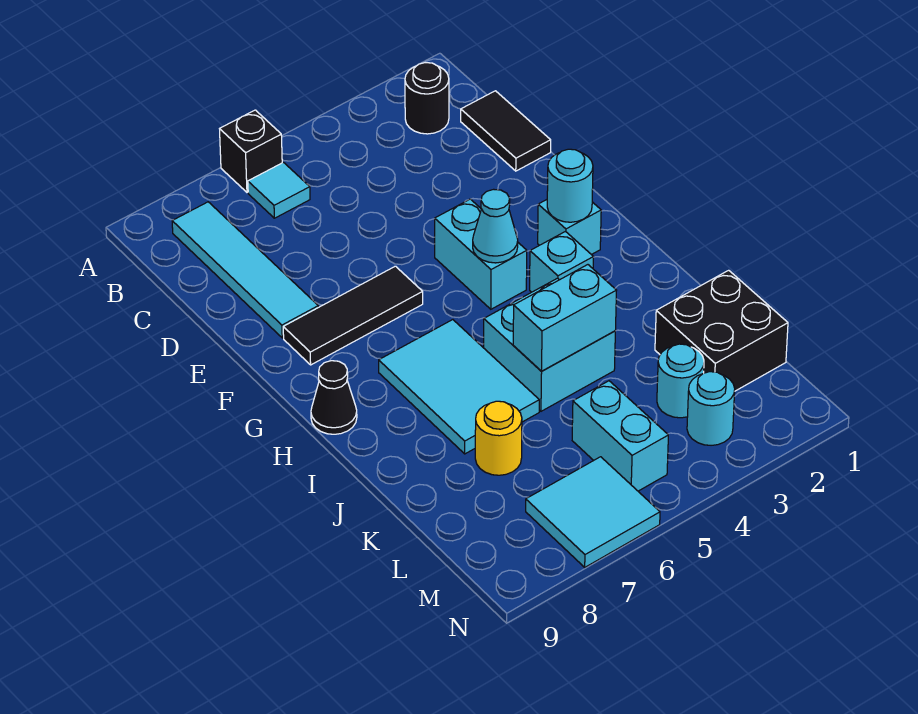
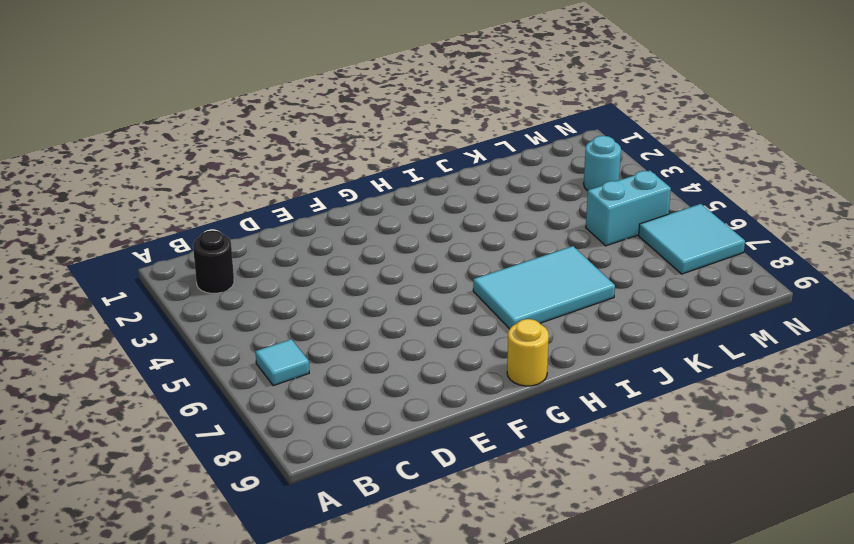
yellow round brick G9 level 1 -> yellow round brick K7 level 1
none -> black brick A6 level 1
none -> cyan tile B8:E8 level 1
none -> black tile C1:D1 level 1

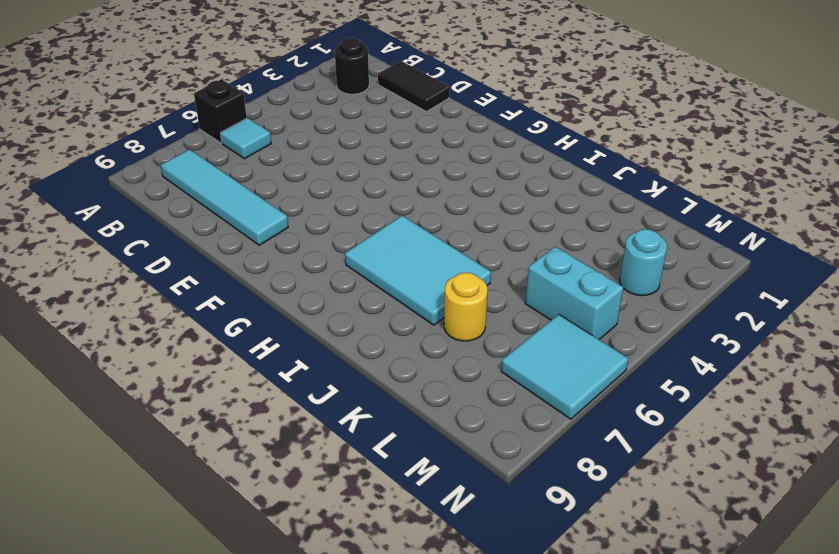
none -> cyan brick F4:G4 level 1
none -> black tile F6:F8 level 1
none -> cyan brick G2 level 1

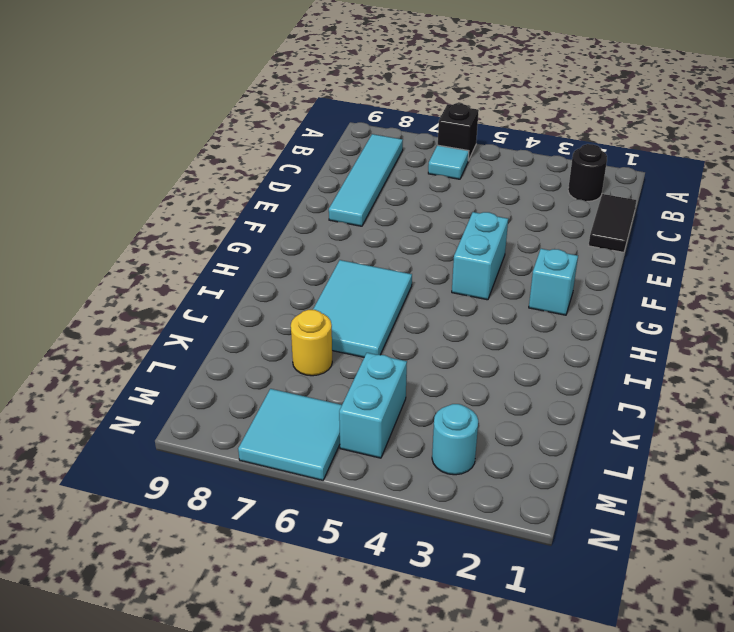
none -> black tile F6:F8 level 1
none -> cyan brick H3 level 1
none -> black cone H9 level 1

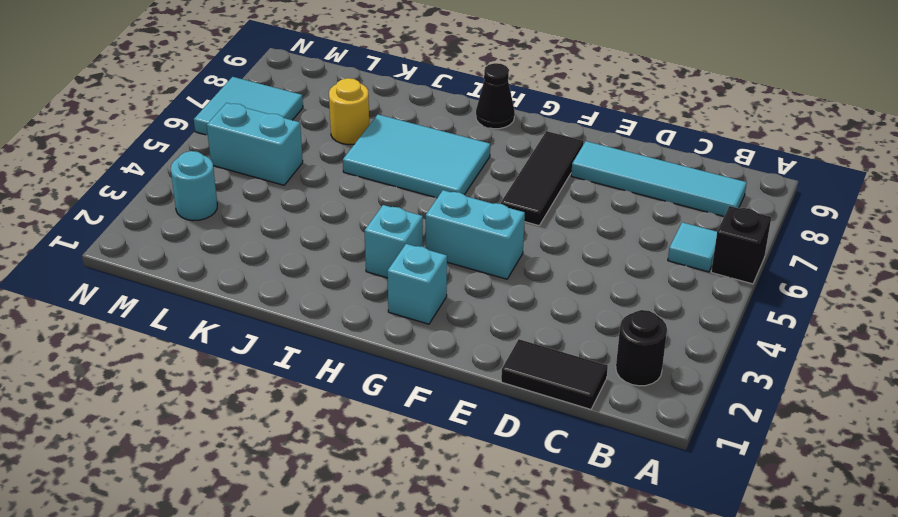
none -> cyan brick I4:J5 level 1
none -> black brick K1:L2 level 1
none -> cyan round brick L3 level 1

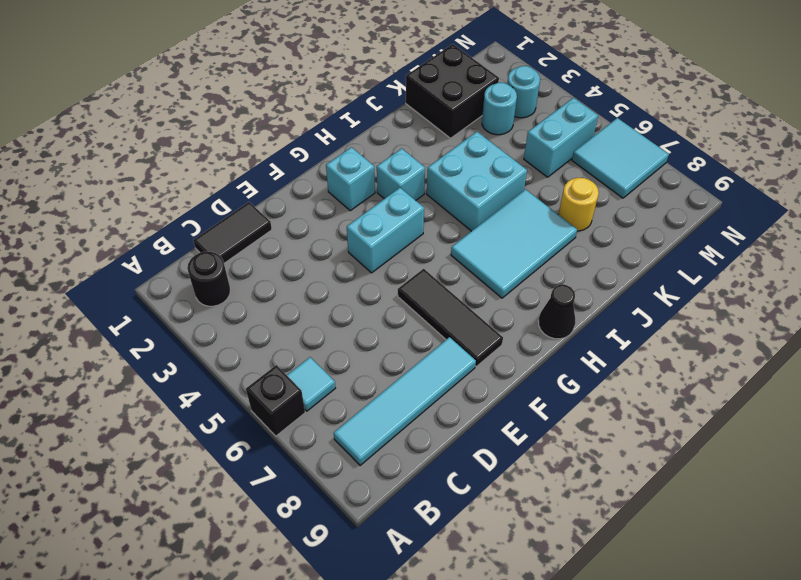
none -> cyan round brick G2 level 2
none -> cyan cone G4 level 2
none -> cyan brick J4:J5 level 2

